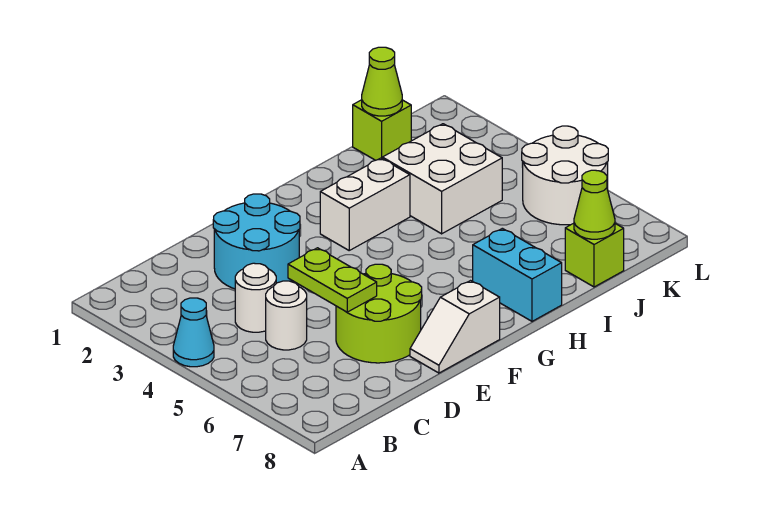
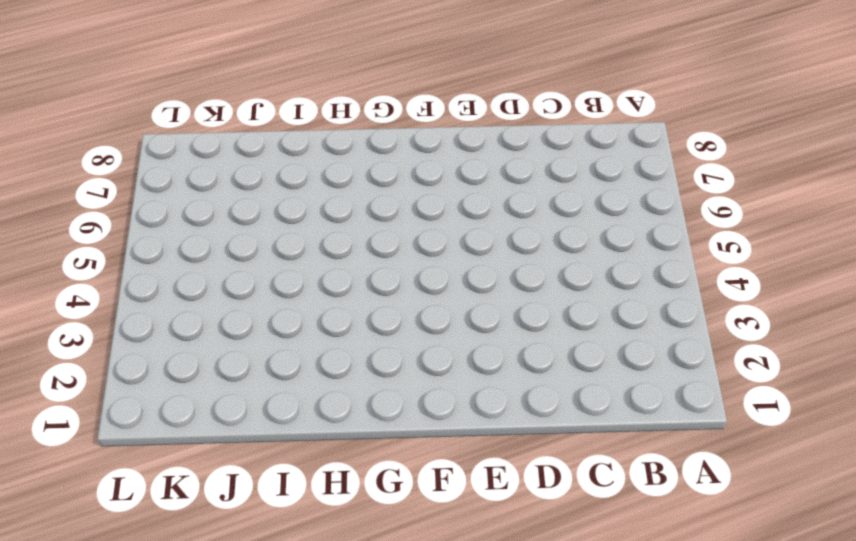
none -> cyan cone A4 level 1
none -> white round brick C4 level 1
none -> white round brick C5 level 1

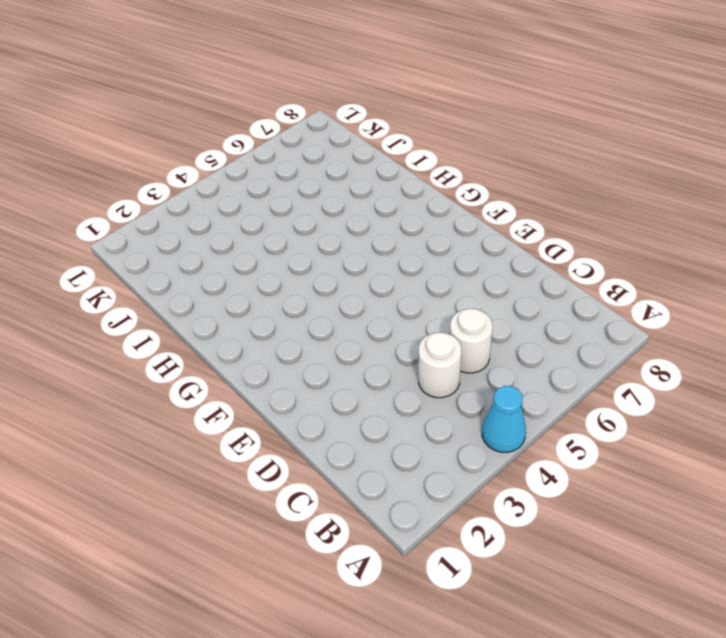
none -> cyan round brick D2:E3 level 1
none -> lime round brick D6:E7 level 1
none -> white slope E8:F8 level 1 top F

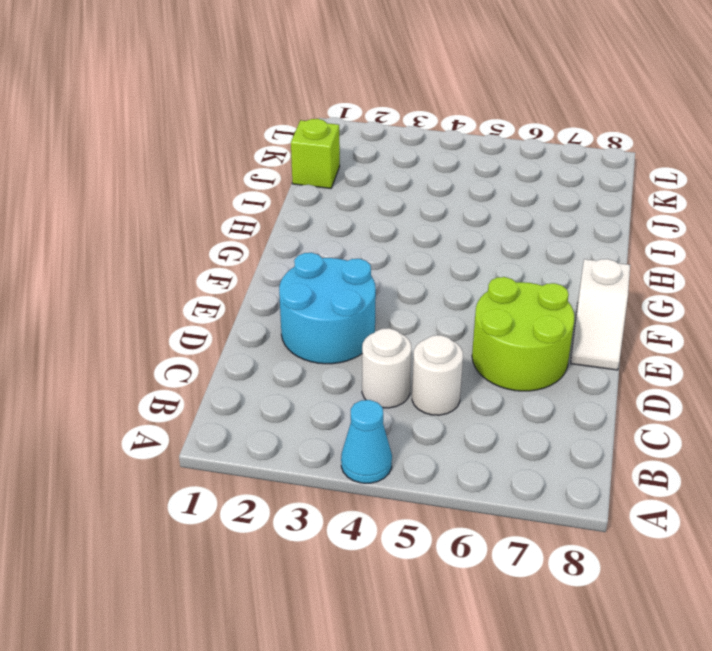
none -> white brick G3:H3 level 1
none -> cyan brick H7:H8 level 1
none -> white brick I3:J4 level 1

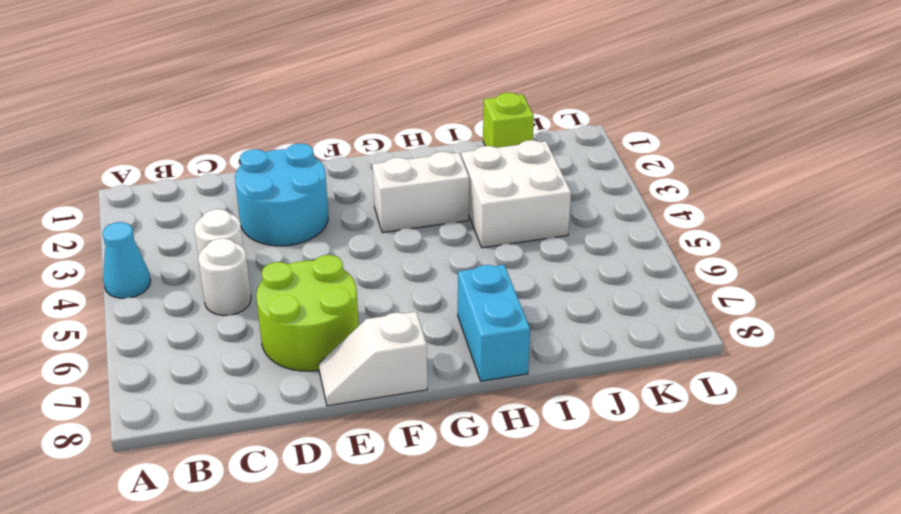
none -> lime brick J8 level 1
none -> white round brick K5:L6 level 1
none -> lime plate D5:D6 level 2

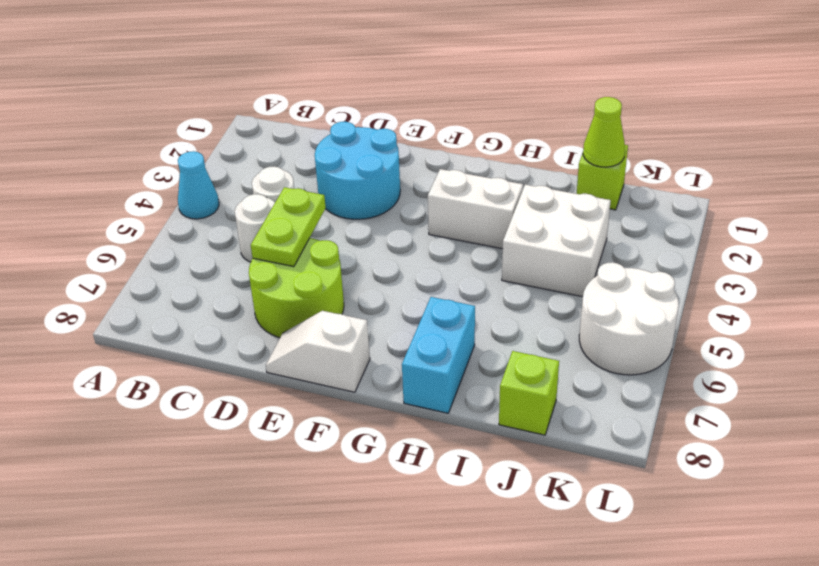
none -> lime cone J8 level 2

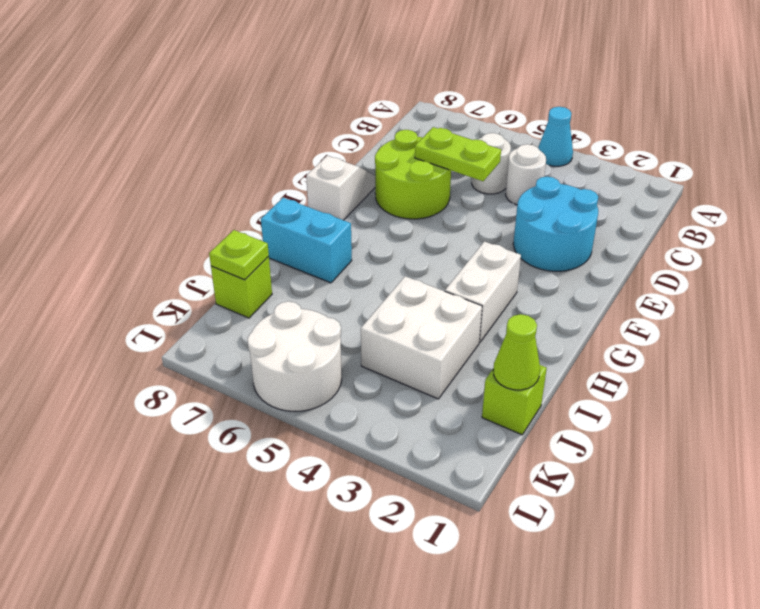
lime plate J8 level 2 -> lime cone J8 level 2

